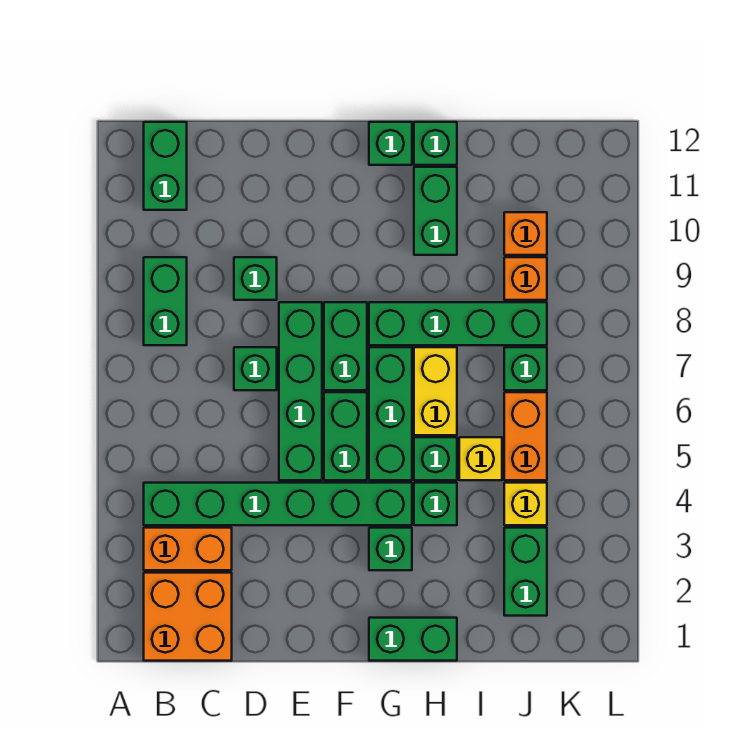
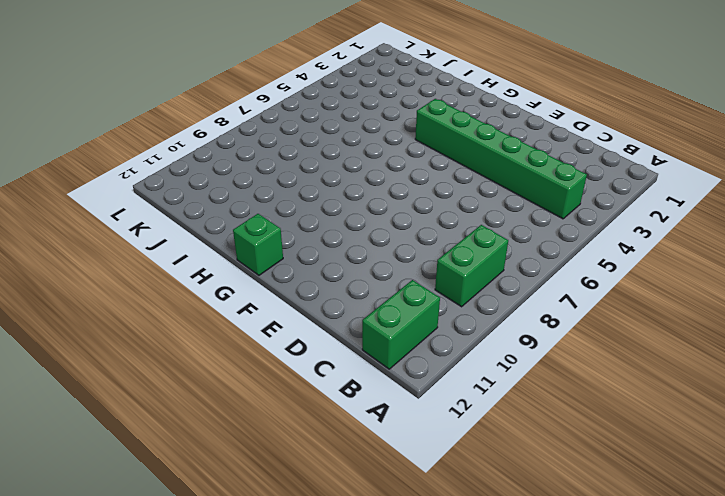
none -> orange brick B1:C2 level 1
none -> orange brick B3:C3 level 1
none -> green brick D7 level 1

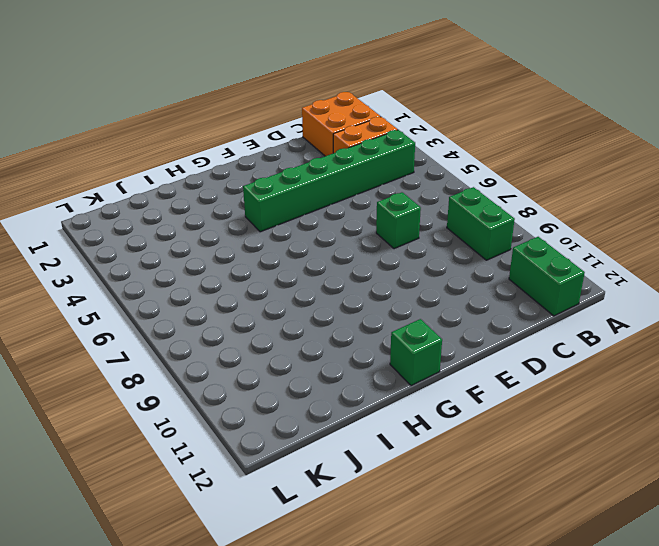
none -> green brick D9 level 1
none -> green brick E5:E8 level 1
none -> green brick F5:F6 level 1

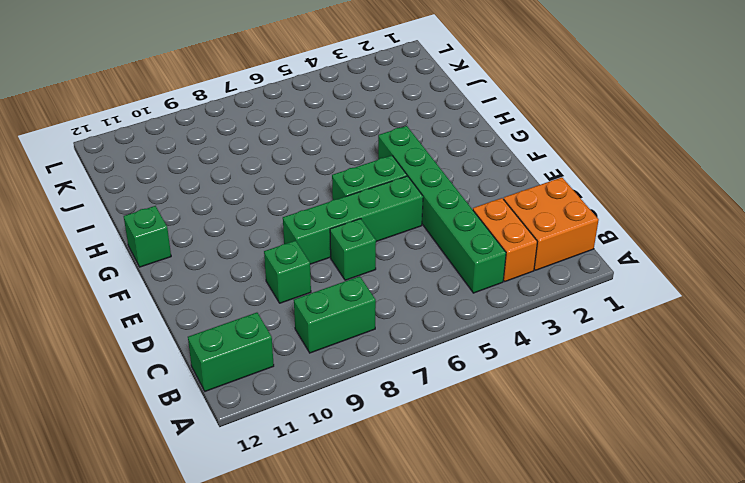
none -> green brick F7:F8 level 1
none -> green brick G1:H1 level 1
none -> green brick G3 level 1

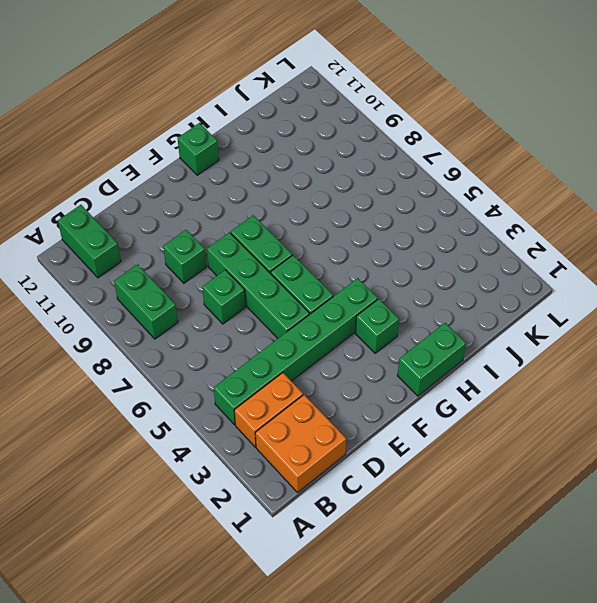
none -> green brick G5:G7 level 1
none -> green brick G8:J8 level 1
none -> green brick H4 level 1

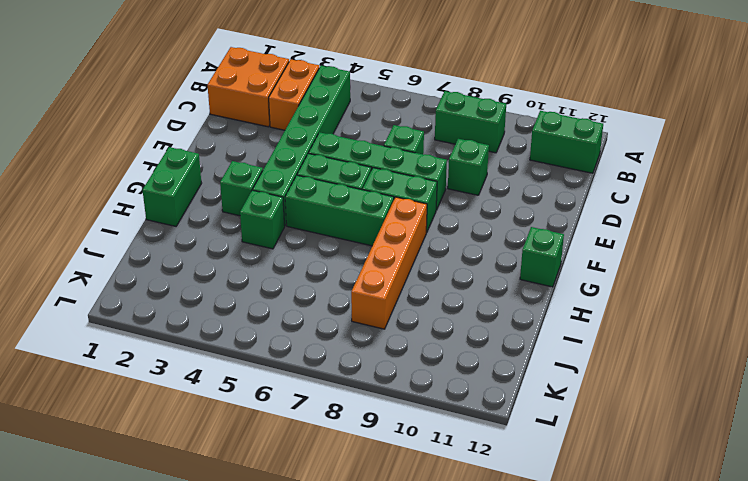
orange brick G8:J8 level 1 -> green brick G8:J8 level 1
none -> green brick H5 level 1
none -> yellow brick H6:H7 level 1
none -> green brick H10:H11 level 1

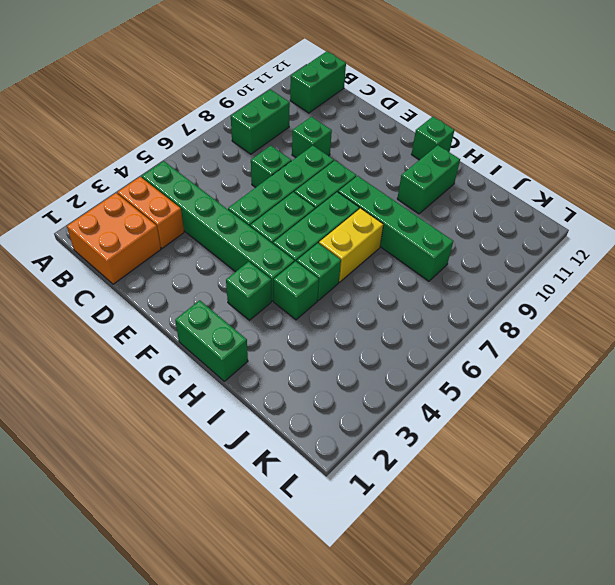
none -> green brick H12 level 1
none -> yellow brick I5 level 1
none -> green brick J2:J3 level 1

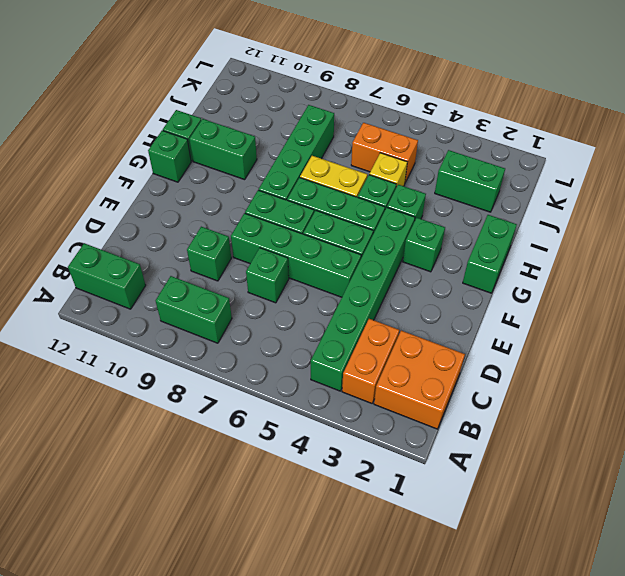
none -> yellow brick J4 level 1
none -> green brick J7 level 1
none -> orange brick J9 level 1

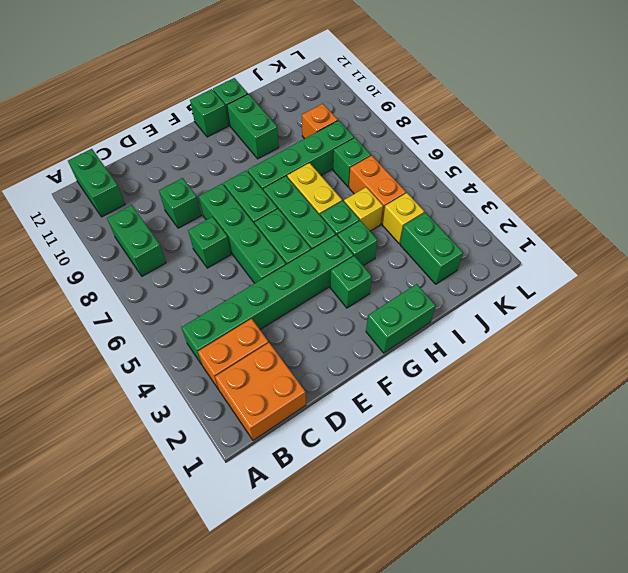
none -> orange brick J10 level 1

